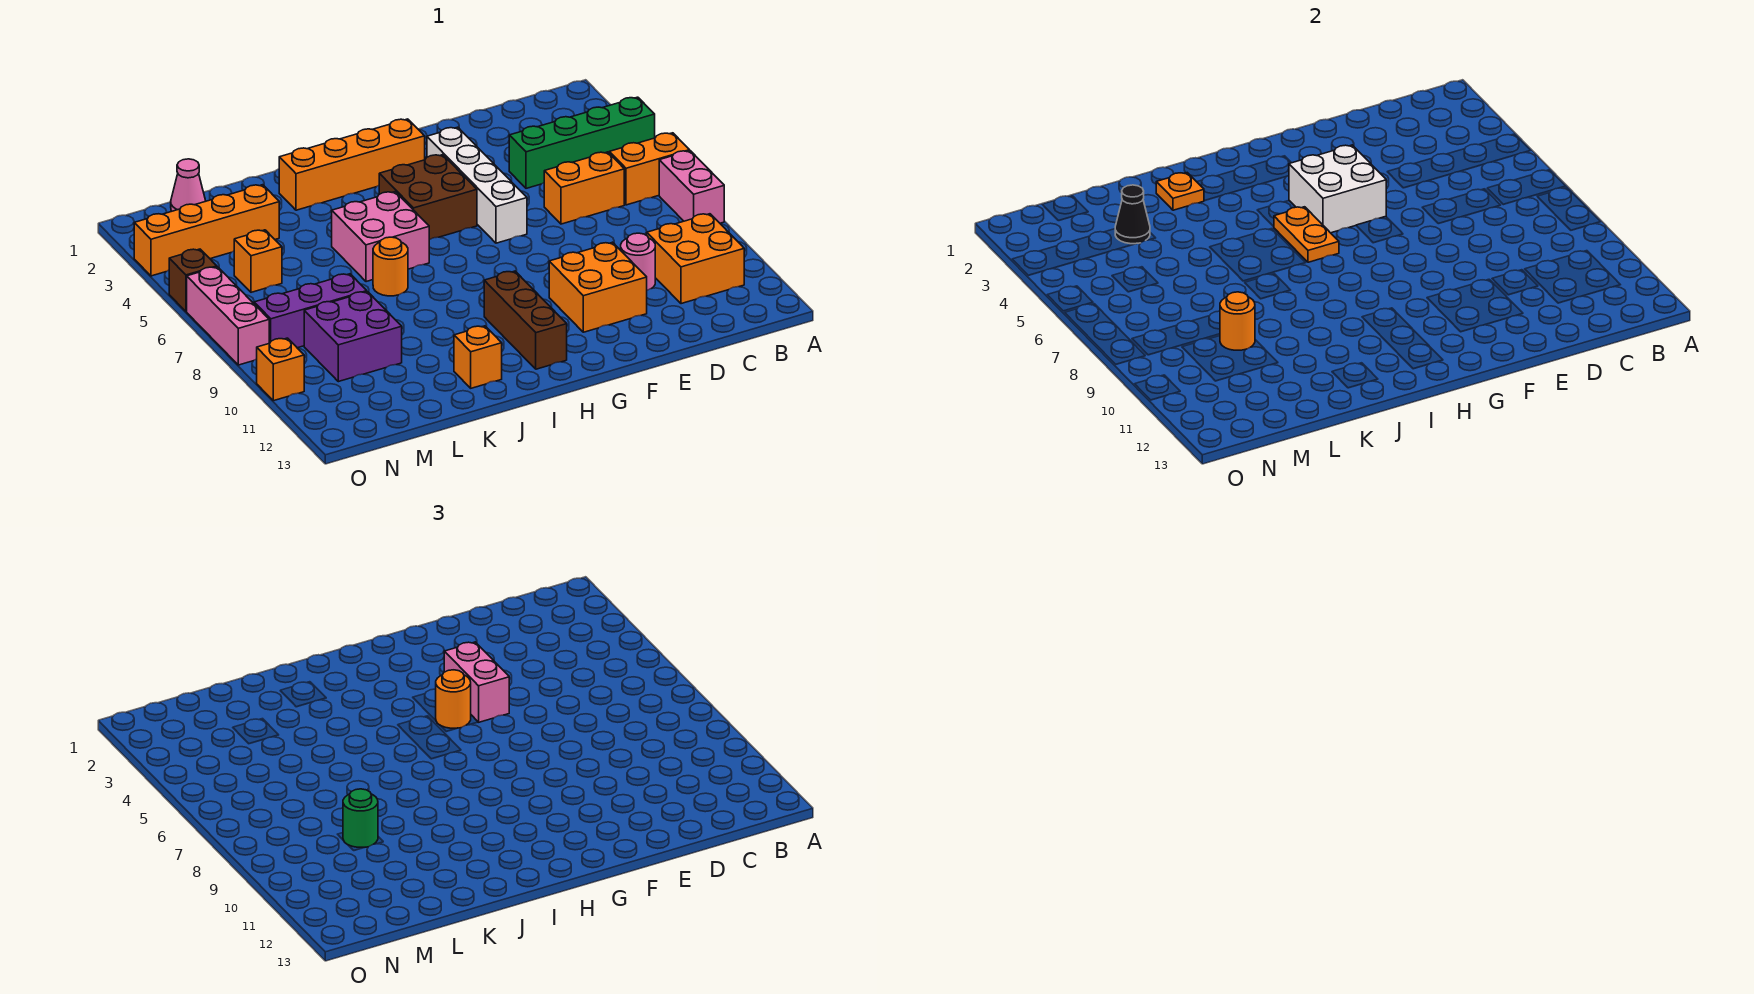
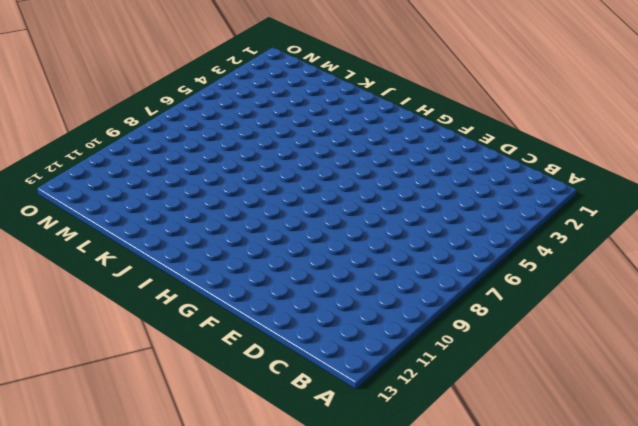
none -> green brick A4:D4 level 1
none -> orange brick A6:B6 level 1
none -> pink brick A7:A8 level 1
none -> orange brick B10:C11 level 1

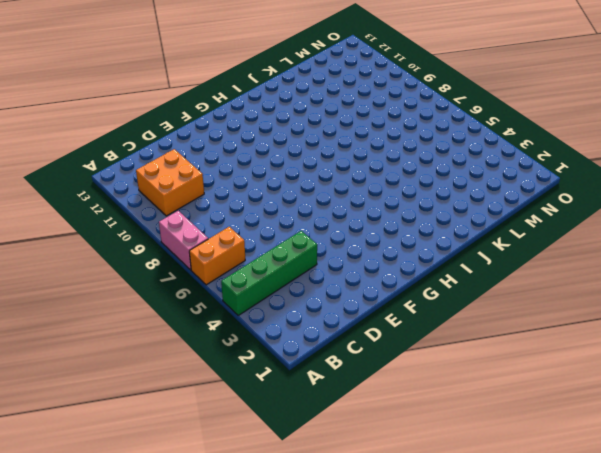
none -> orange brick C6:D6 level 1
none -> pink round brick D10 level 1
none -> orange brick E10:F11 level 1
none -> white brick F3:F6 level 1

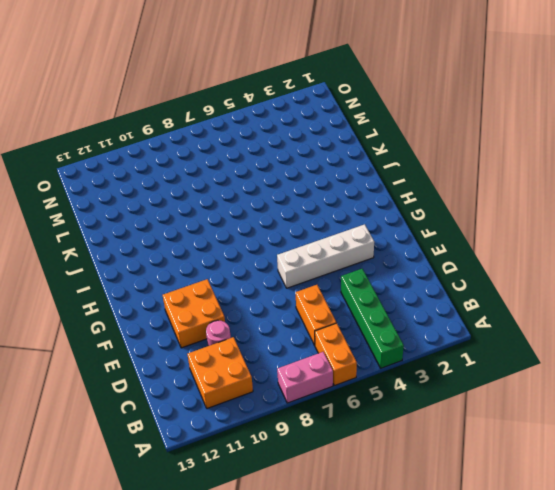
none -> orange brick G2:J2 level 1
none -> brown brick G4:H5 level 1
none -> brown brick H10:H12 level 1
none -> pink brick I5:J6 level 1

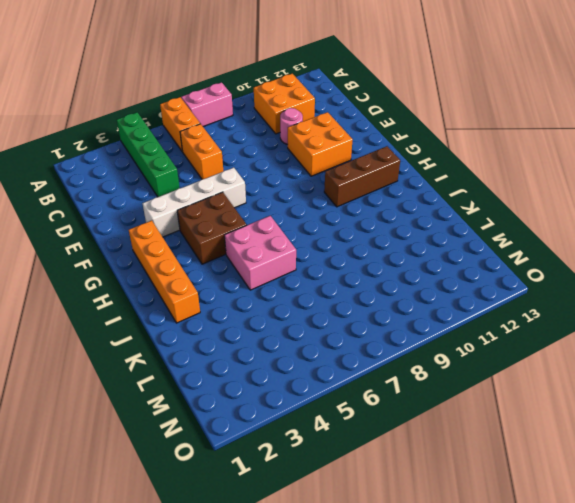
none -> orange round brick J7 level 1
none -> orange brick J12 level 1
none -> orange brick L3:O3 level 1
none -> purple brick L8:N8 level 1

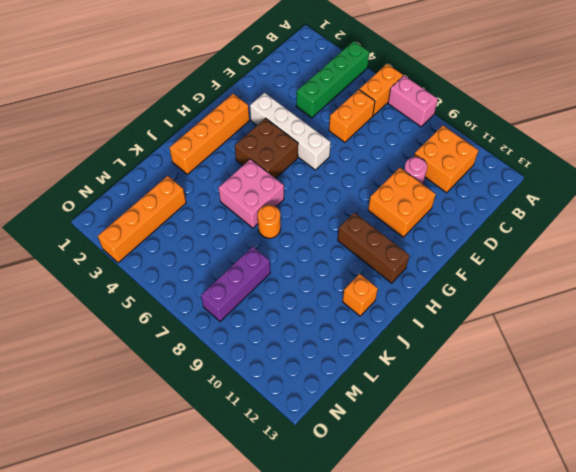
none -> purple brick L9:M10 level 1
none -> pink cone M1 level 1
none -> orange brick M5 level 1
none -> brown brick O5 level 1

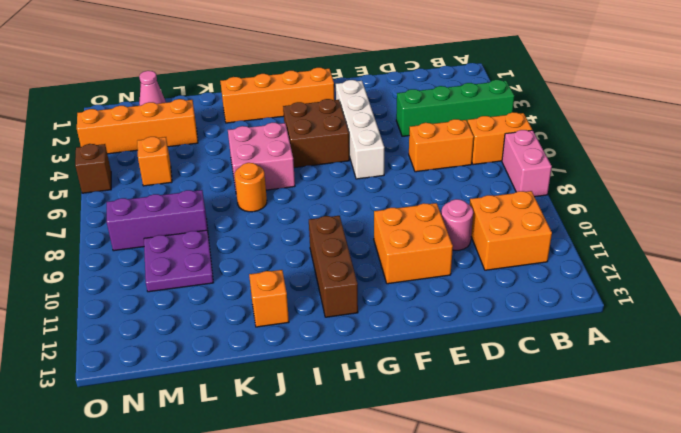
purple plate L9:M10 level 1 -> purple brick L9:M10 level 1
none -> pink brick O6:O8 level 1
none -> orange brick O10 level 1
none -> white brick F4:G5 level 2
none -> orange plate H5:H6 level 2

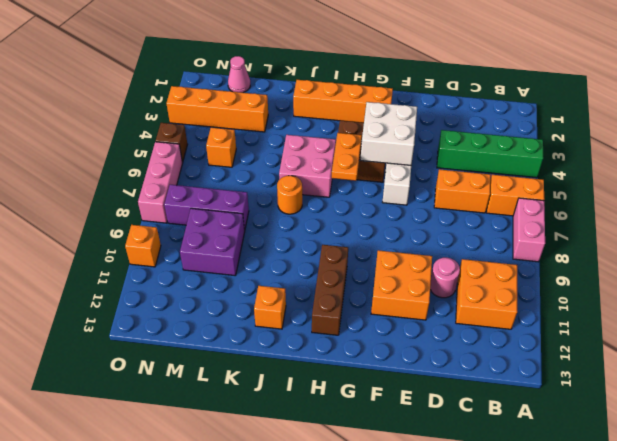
none -> orange plate J2 level 2
none -> black cone L3 level 2
none -> orange round brick L9 level 2
none -> pink brick F4:F5 level 3

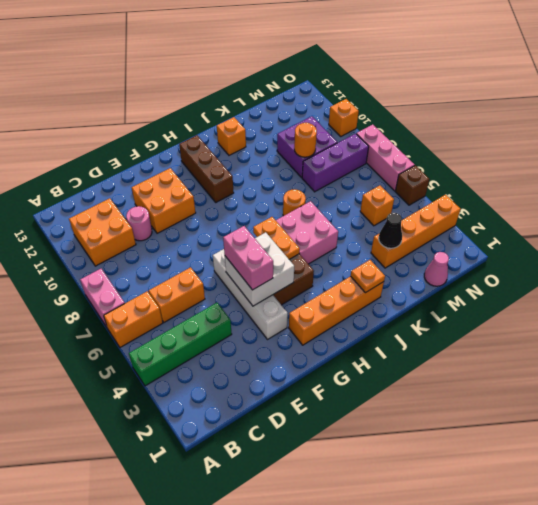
none -> orange round brick G5 level 3
none -> green round brick L9 level 3

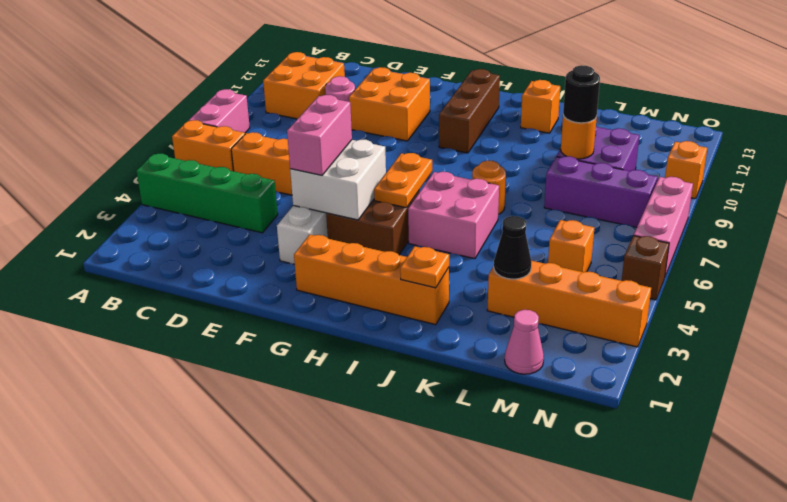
black round brick L9 level 3 -> green round brick L9 level 3
none -> orange round brick G5 level 3

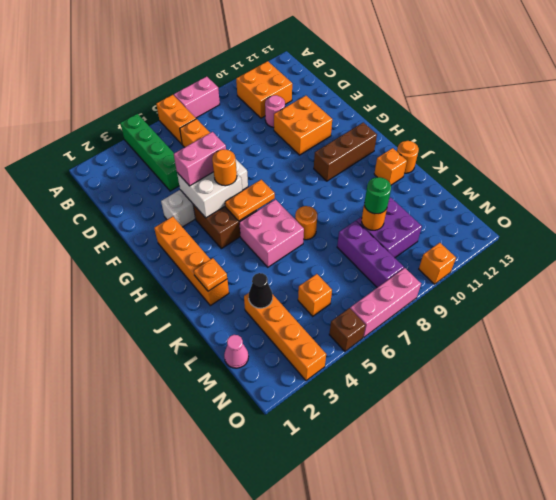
orange round brick J13 level 1 -> none

